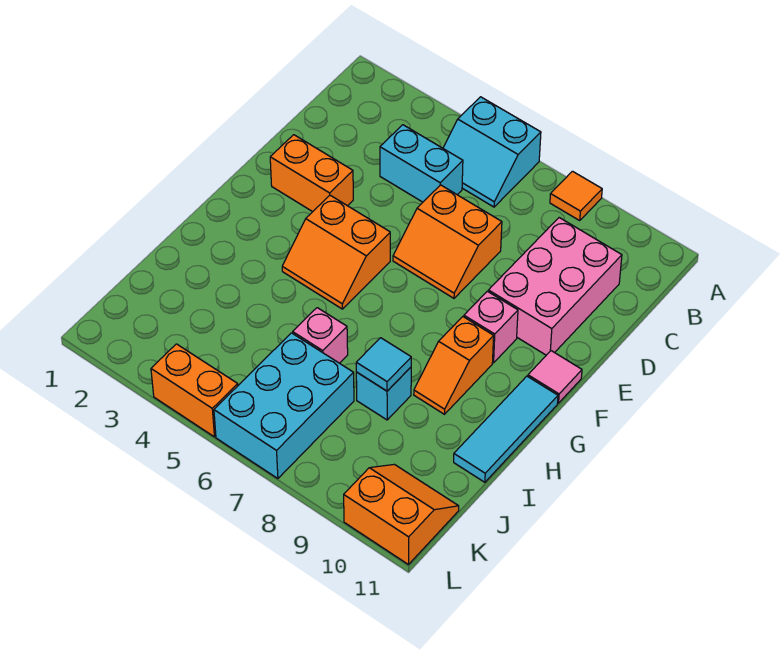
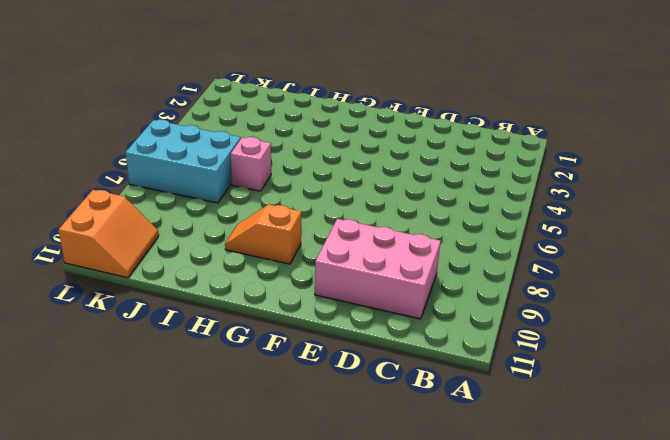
none -> cyan slope A5:B6 level 1 top A
none -> orange tile A8 level 1
none -> cyan brick C4:C5 level 1

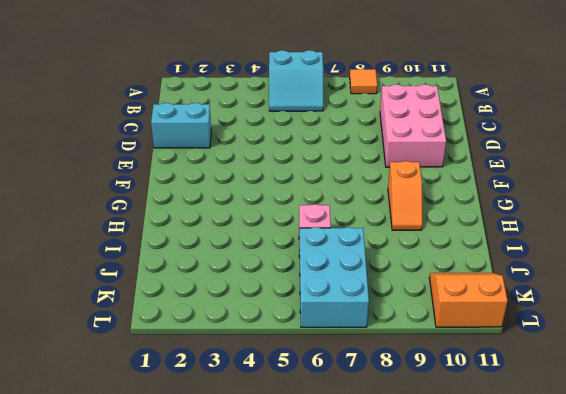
cyan brick D1:D2 level 1 -> cyan brick C4:C5 level 1
none -> orange slope D6:E7 level 1 top D
none -> orange brick E2:E3 level 1
none -> orange slope F4:G5 level 1 top F

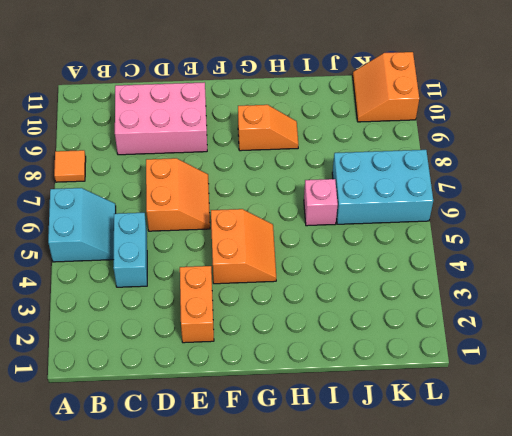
none -> pink brick F9 level 1
none -> pink tile F11 level 1
none -> cyan tile G11:I11 level 1

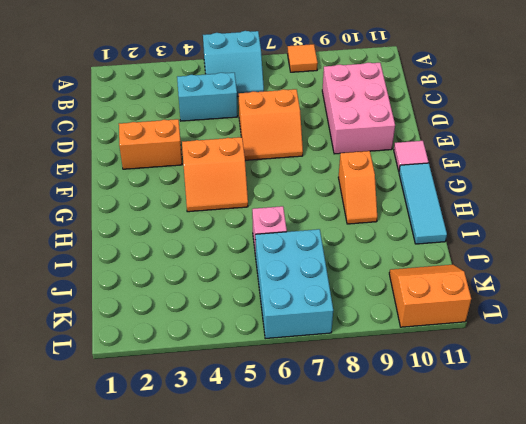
none -> pink brick F9 level 1
none -> cyan brick I8 level 1
none -> orange brick L4:L5 level 1

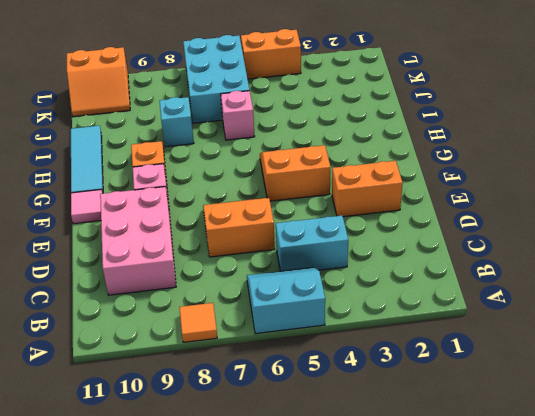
none -> cyan tile I8 level 2

